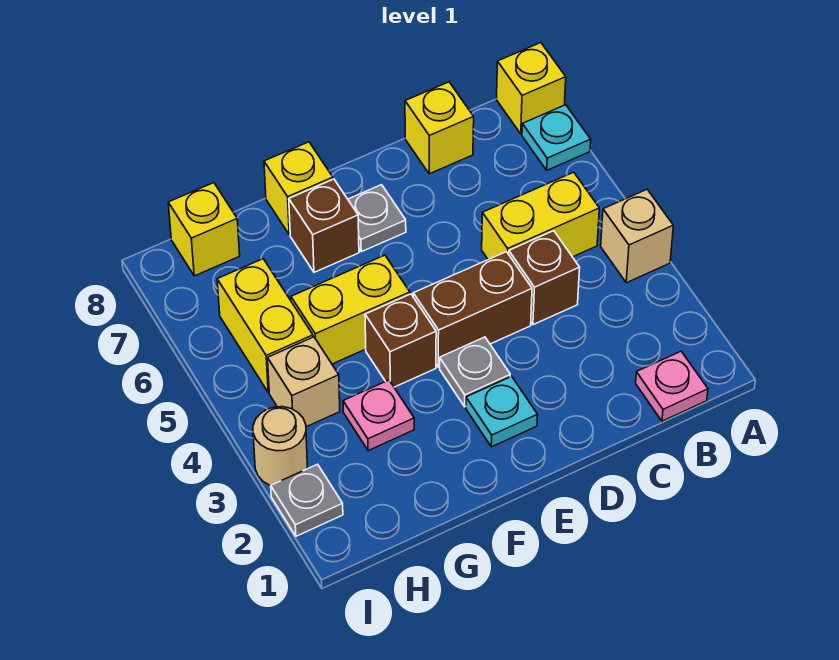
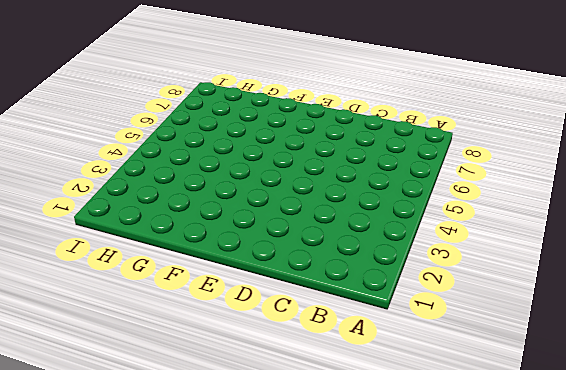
none -> tan brick A4 level 1
none -> cyan plate A7 level 1
none -> yellow brick A8 level 1

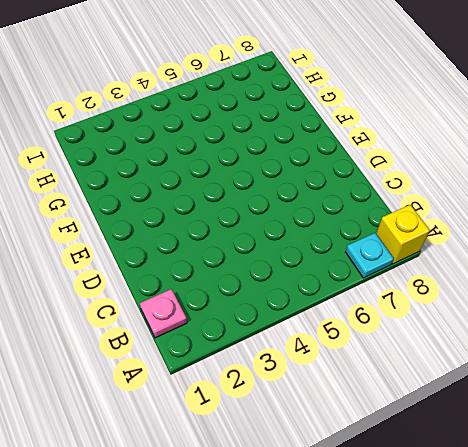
none -> tan brick A4 level 1
none -> yellow brick B5:C5 level 1
none -> brown brick C4 level 1

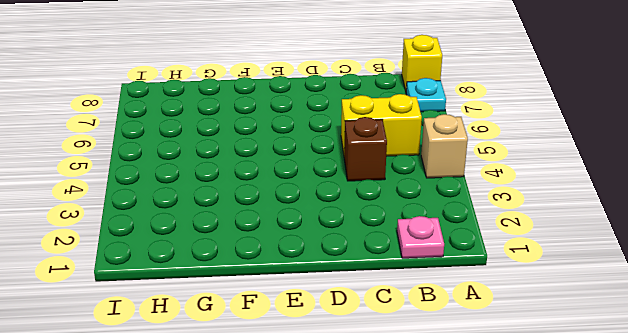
none -> yellow brick C8 level 1
none -> brown brick D4:E4 level 1
none -> cyan plate E2 level 1

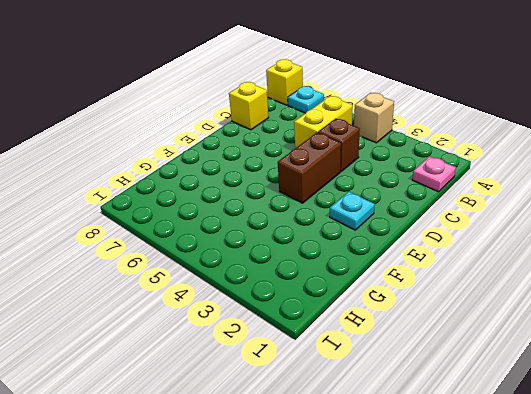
none -> grey plate E3 level 1
none -> grey plate E7 level 1
none -> brown brick F4 level 1

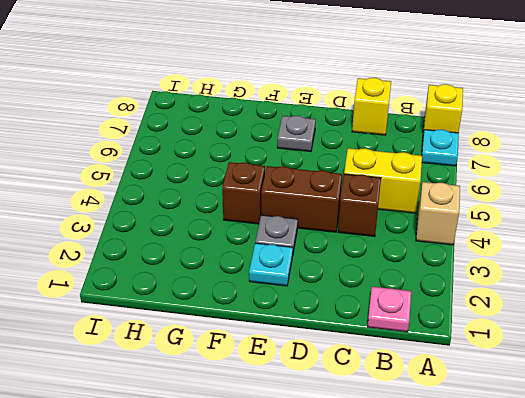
none -> yellow brick F5:G5 level 1
none -> brown brick F7 level 1
none -> yellow brick F8 level 1

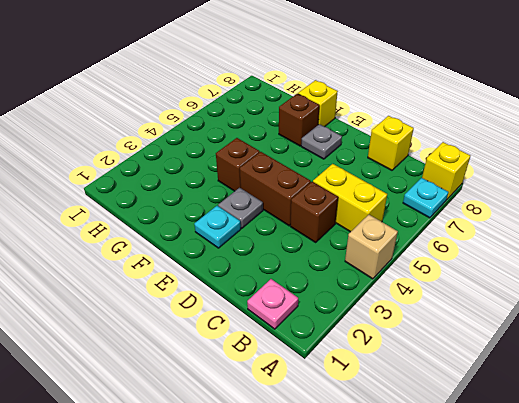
none -> yellow brick F5:G5 level 1
none -> pink plate G3 level 1
none -> tan brick H4 level 1

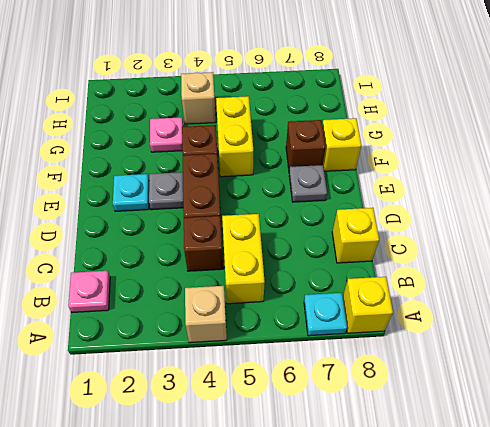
none -> yellow brick H5:H6 level 1
none -> yellow brick H8 level 1
none -> grey plate I2 level 1

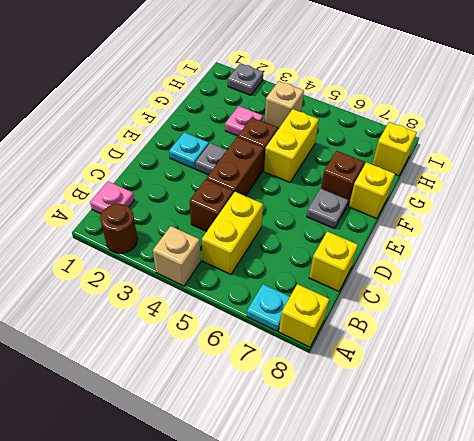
brown round brick A2 level 1 -> none
none -> yellow brick H5:H6 level 1
none -> tan round brick I3 level 1

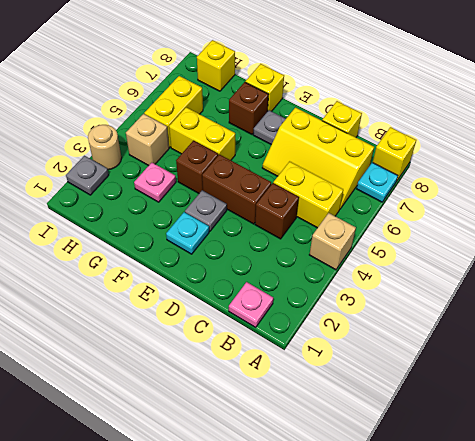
yellow slope B6:D7 level 1 top 7 -> none

